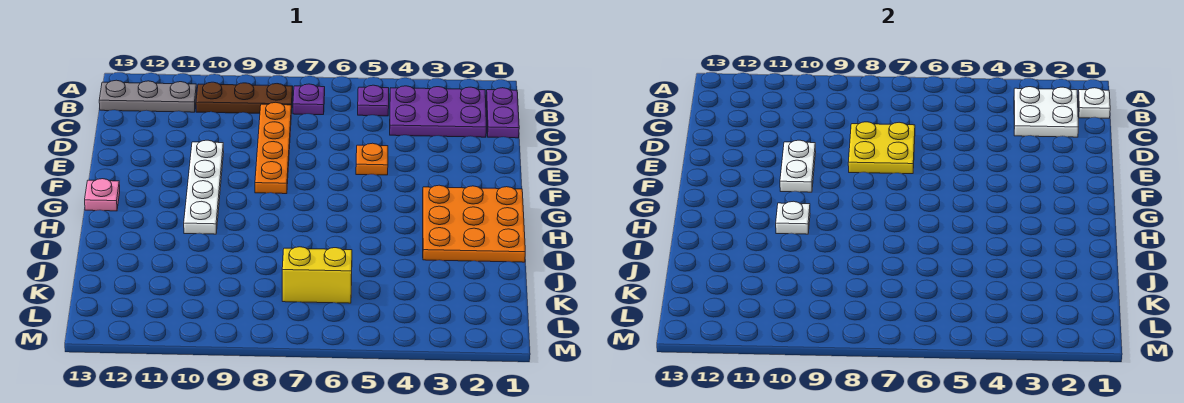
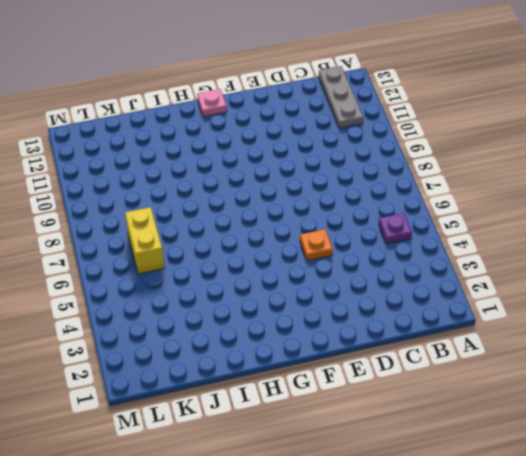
none -> purple plate B1:C1 level 1
none -> purple plate B2:C4 level 1
none -> purple plate B7 level 1

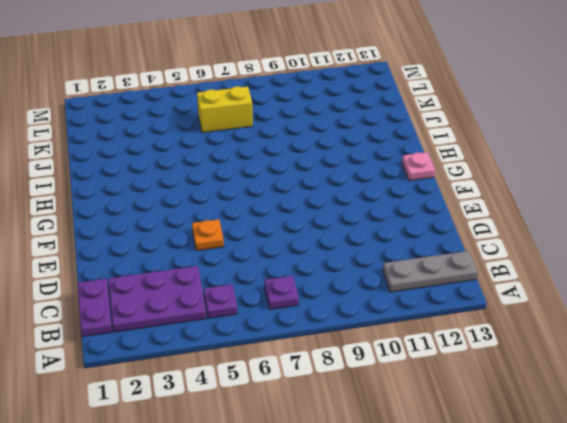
none -> brown plate B8:B10 level 1
none -> orange plate C8:F8 level 1
none -> white plate E10:H10 level 1

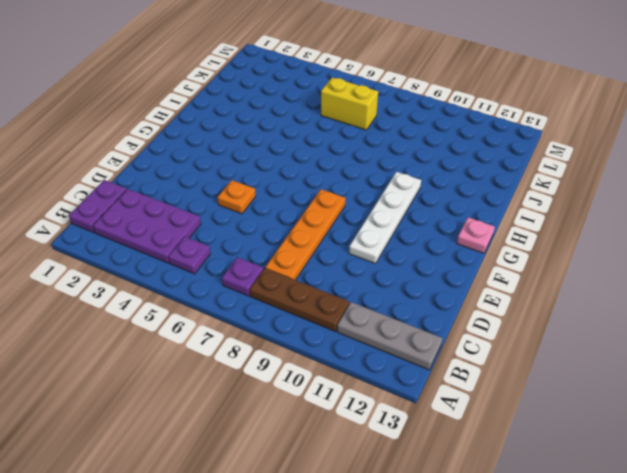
none -> orange plate G1:I3 level 1
none -> white plate B1 level 2
none -> white plate B2:C3 level 2

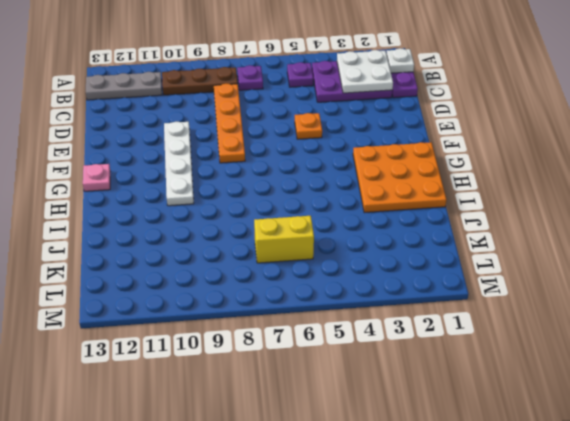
none -> yellow plate D7:E8 level 2
none -> white plate E10:F10 level 2
none -> white plate H10 level 2

